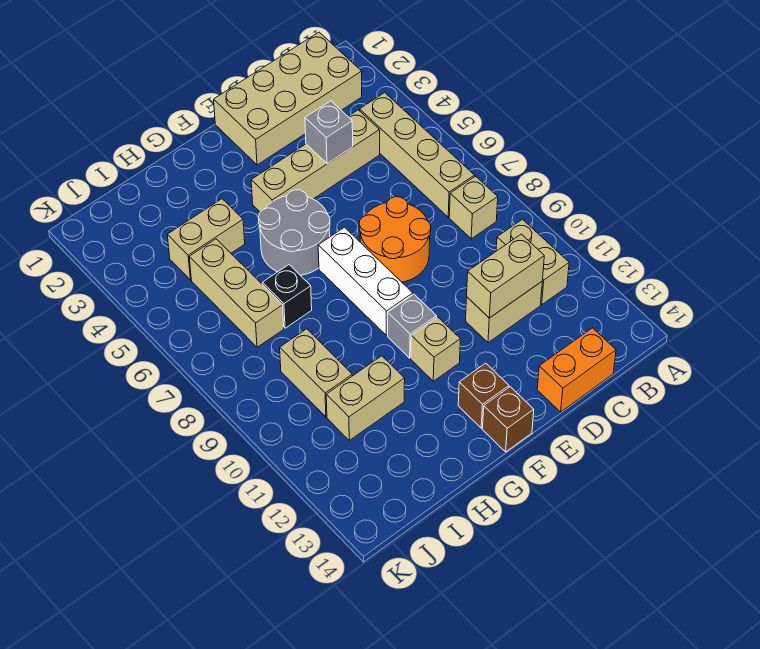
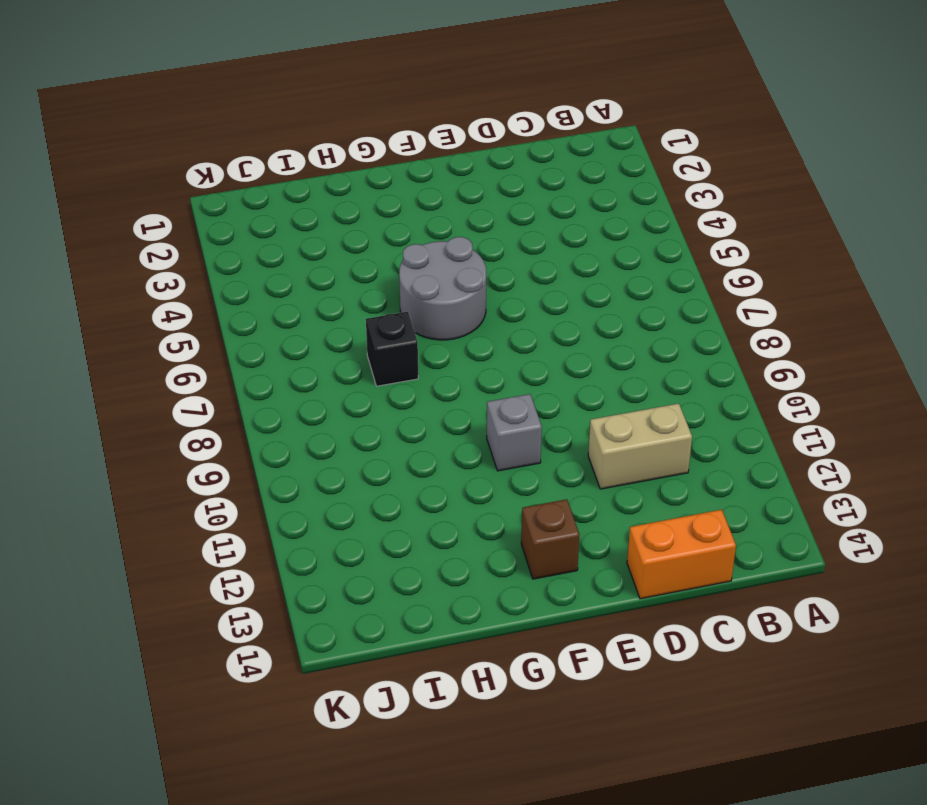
none -> tan brick B1:E2 level 1
none -> tan brick B4:B7 level 1
none -> tan brick B8 level 1

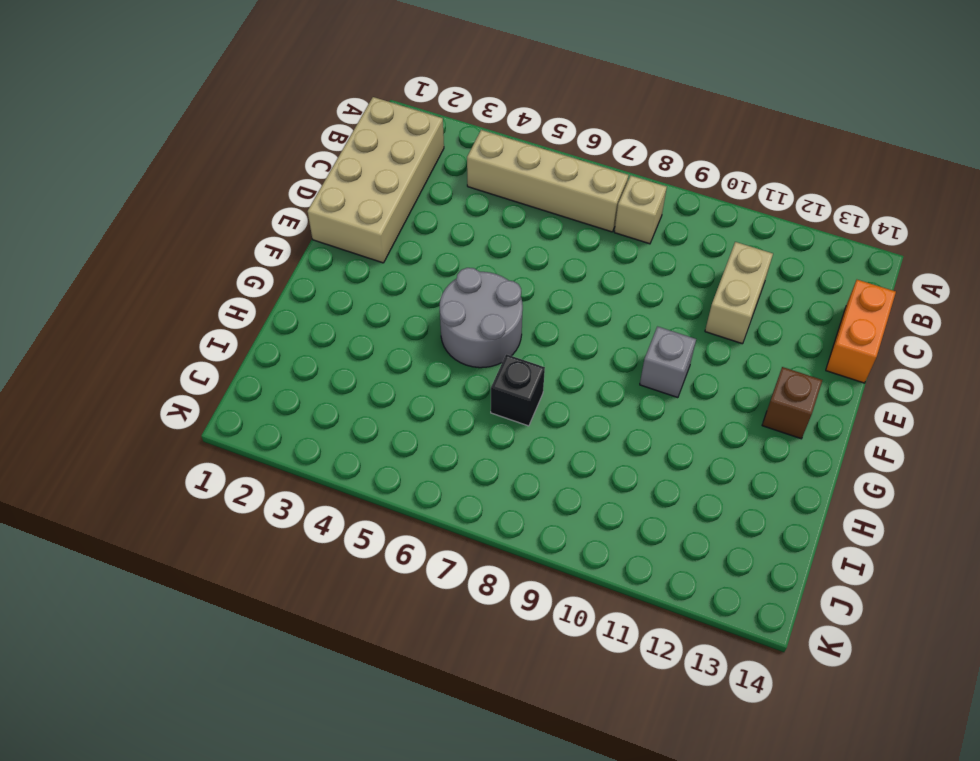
none -> tan brick B10:B11 level 1
none -> tan brick C4:F4 level 1
none -> orange round brick D7:E8 level 1

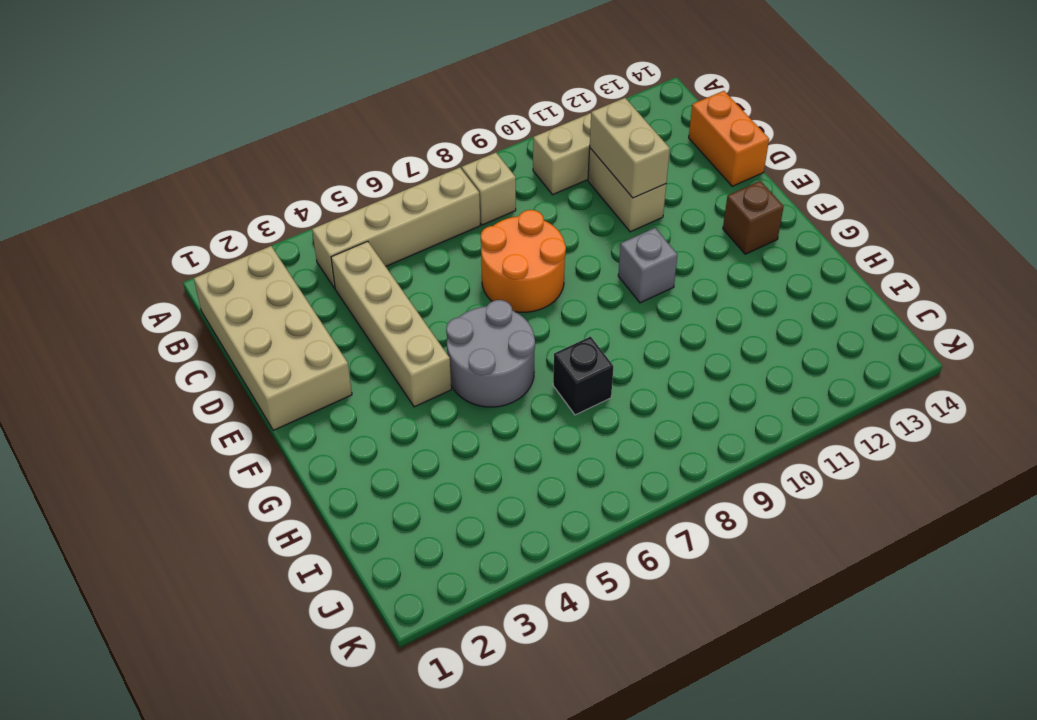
none -> white brick F7:F9 level 1
none -> tan brick F11 level 1
none -> brown brick F14 level 1

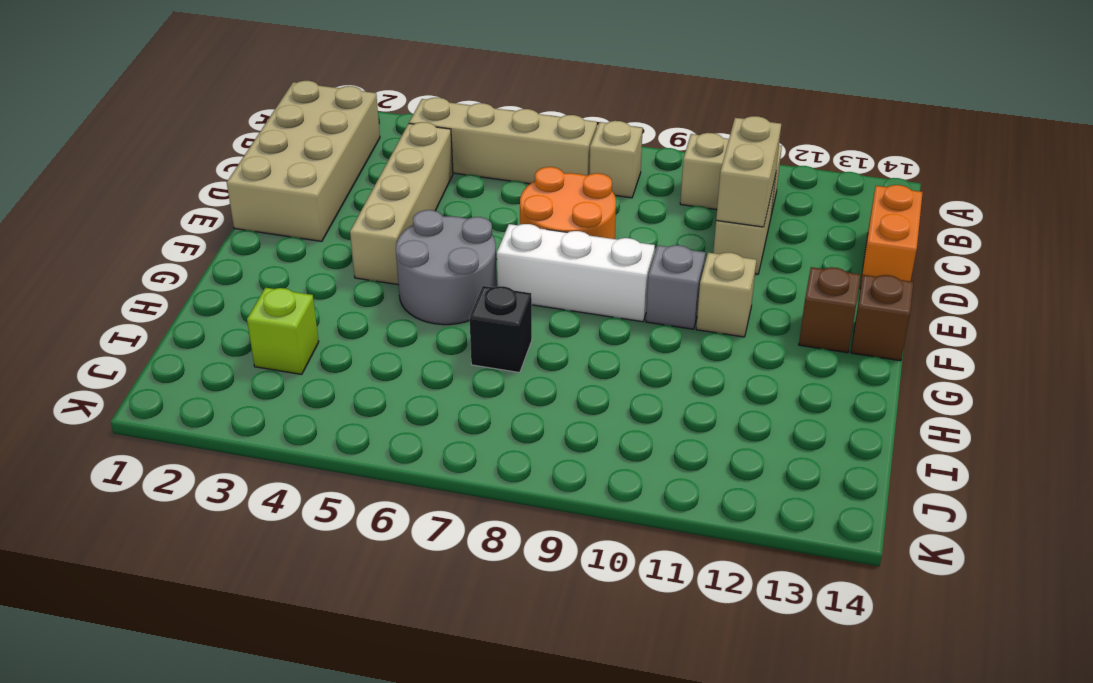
lime brick I3 level 1 -> none
none -> tan brick H4:I4 level 1
none -> tan brick H11:I11 level 1
none -> tan brick I5:I7 level 1

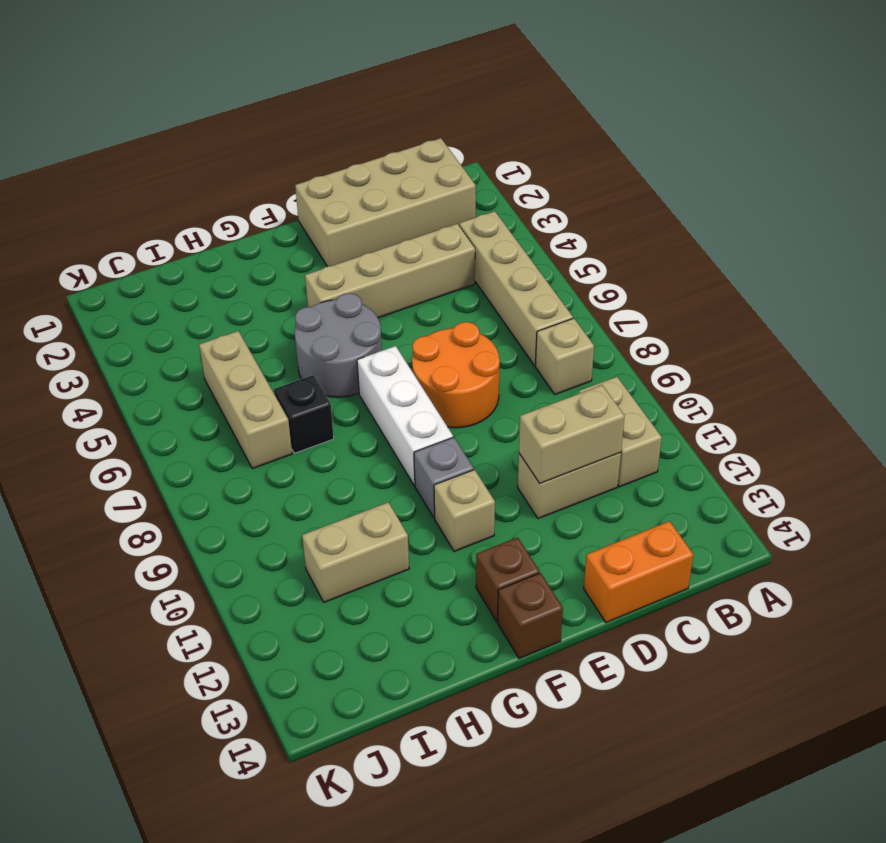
none -> tan brick H4:I4 level 1
none -> tan brick I9:I10 level 1
none -> grey brick D4 level 2

